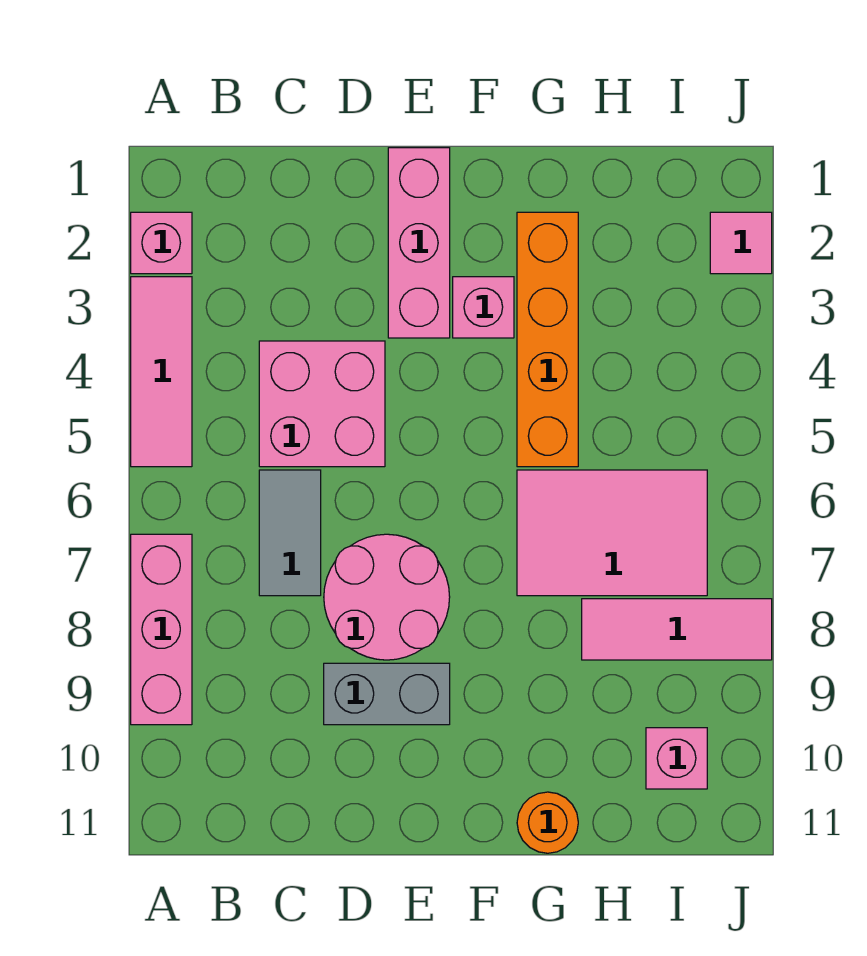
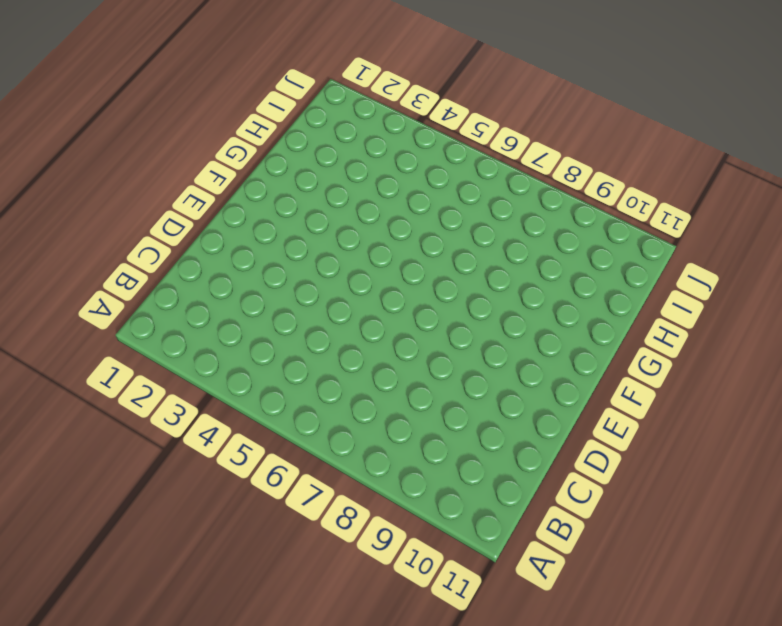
none -> pink brick A2 level 1
none -> pink tile A3:A5 level 1
none -> pink brick A7:A9 level 1

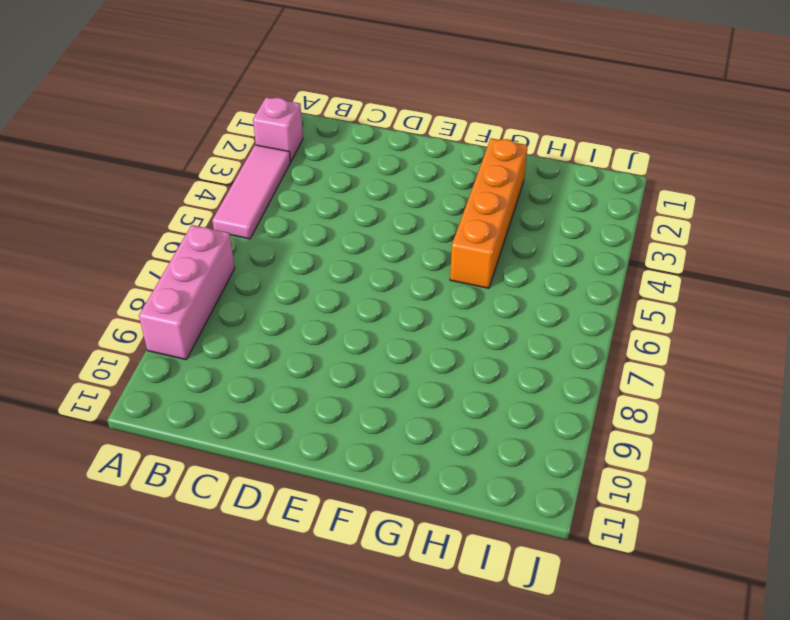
none -> pink brick C4:D5 level 1
none -> grey tile C6:C7 level 1
none -> pink round brick D7:E8 level 1

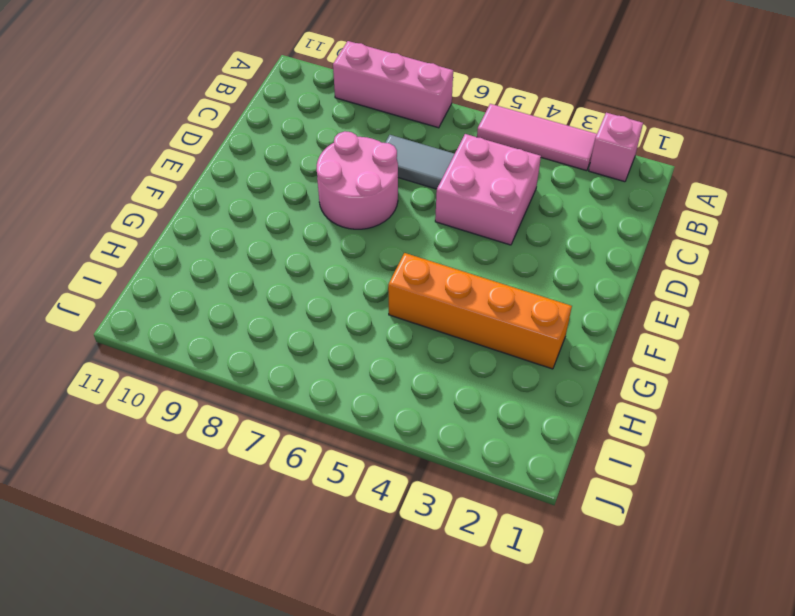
none -> grey brick D9:E9 level 1
none -> pink brick E1:E3 level 1
none -> pink brick F3 level 1

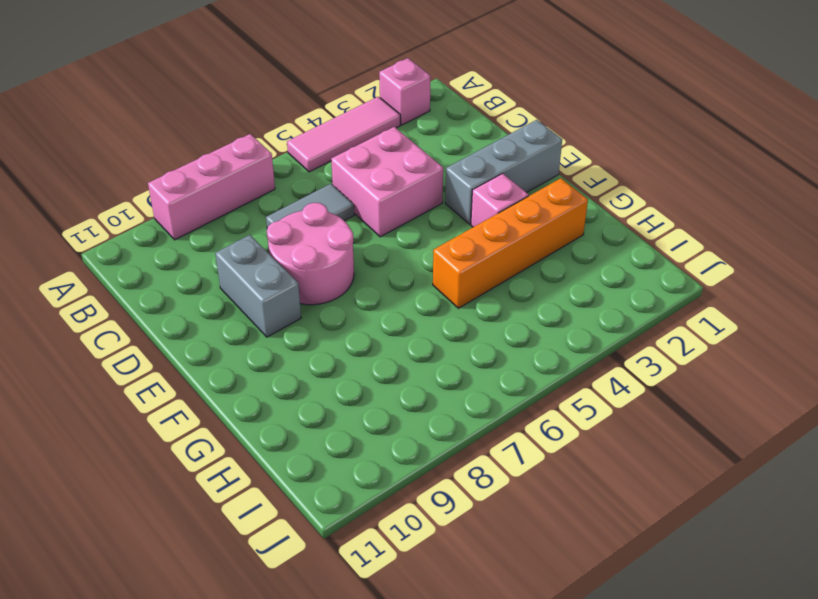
grey brick E1:E3 level 1 -> pink brick E1:E3 level 1
none -> pink tile G6:I7 level 1
none -> orange round brick G11 level 1
none -> pink tile H8:J8 level 1

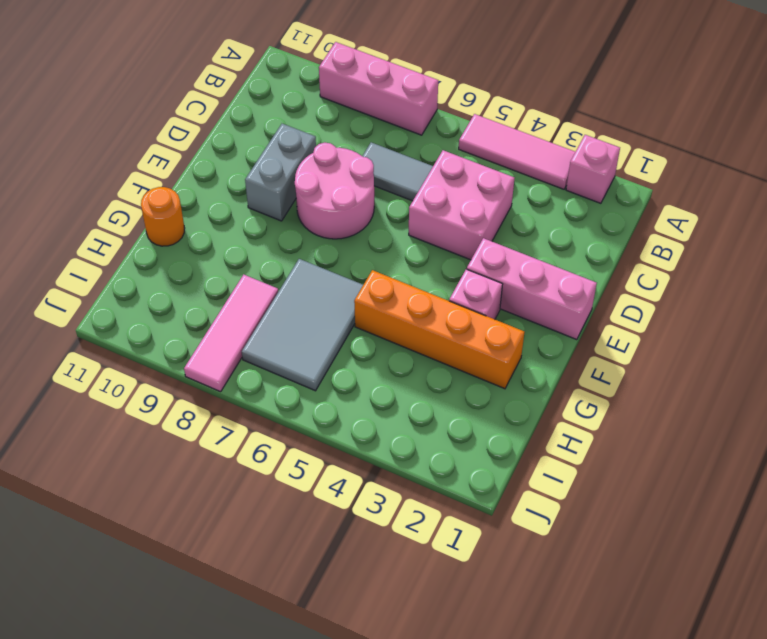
grey tile G6:I7 level 1 -> pink tile G6:I7 level 1
none -> pink brick I10 level 1
none -> pink tile J2 level 1

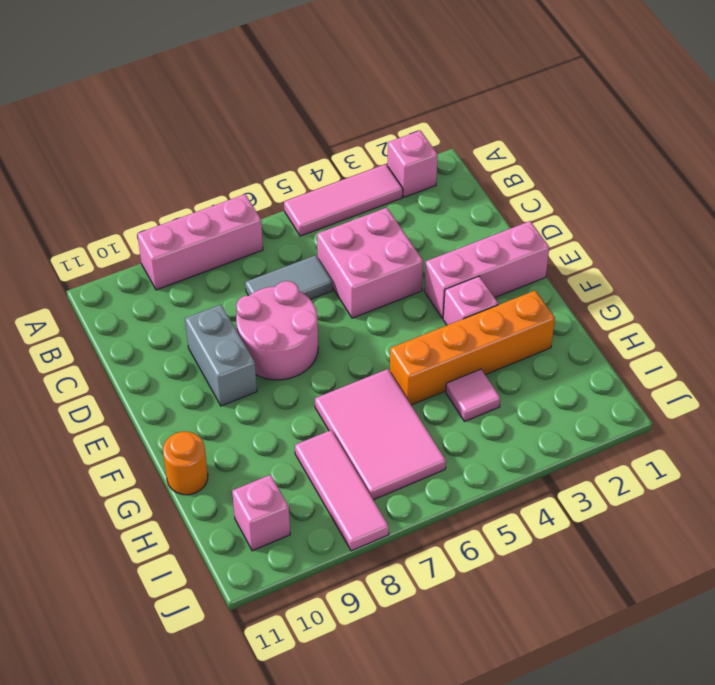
pink tile H4 level 1 -> pink tile J2 level 1

